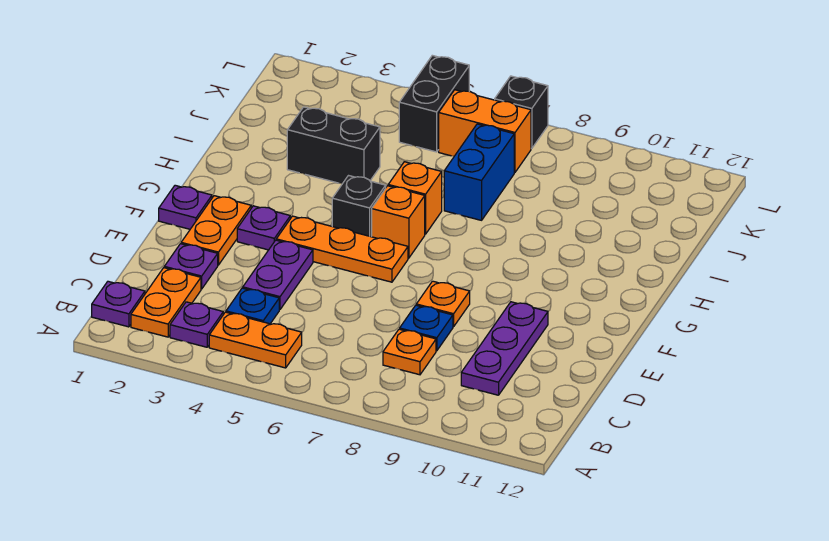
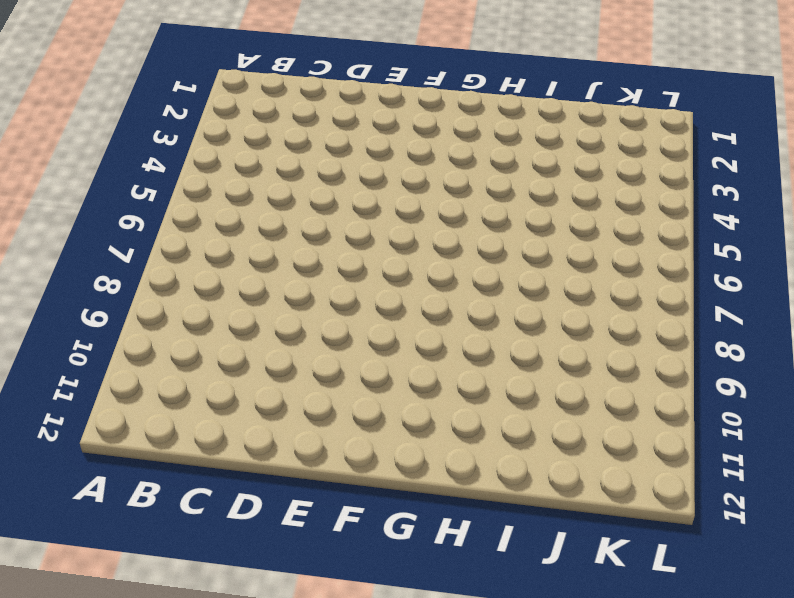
none -> purple plate B1 level 1
none -> orange plate B2:C2 level 1
none -> purple plate B3 level 1

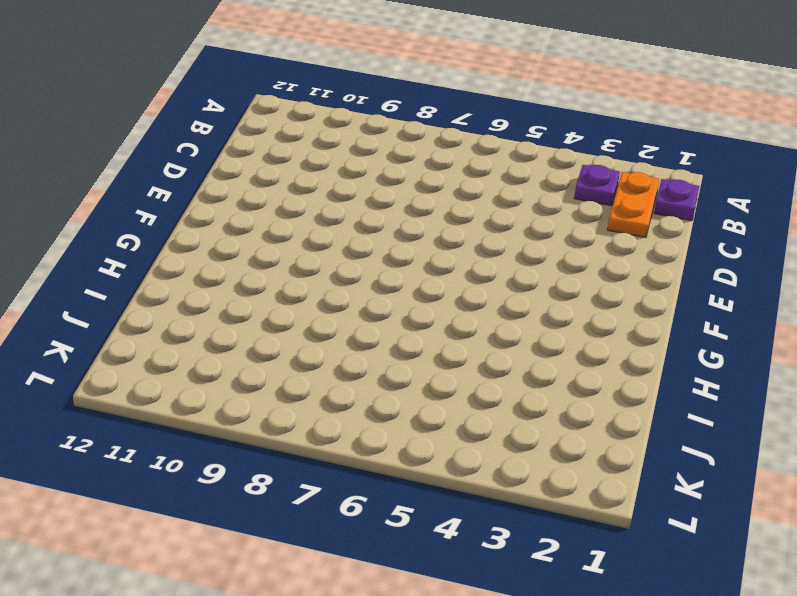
none -> orange plate B4:B5 level 1
none -> blue plate C4 level 1
none -> orange plate C8 level 1

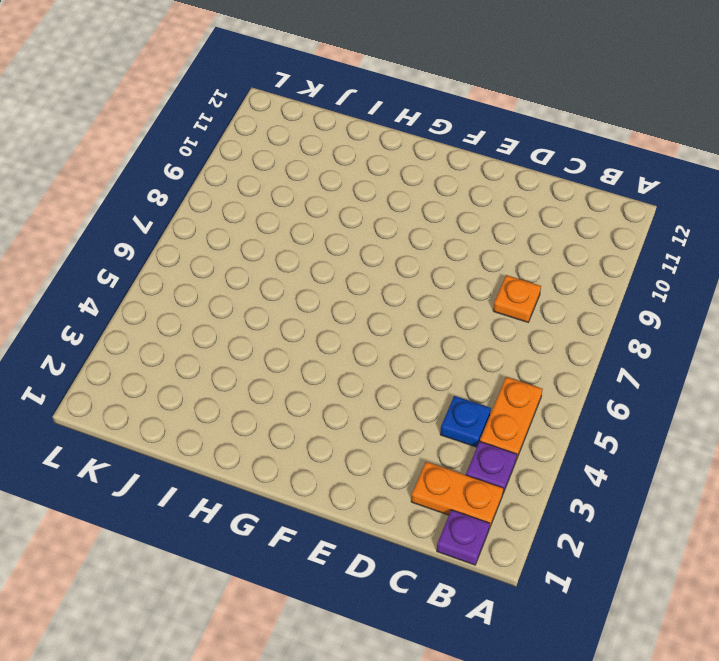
none -> purple plate C10:E10 level 1
none -> purple plate D2 level 1
none -> purple plate D4:E4 level 1

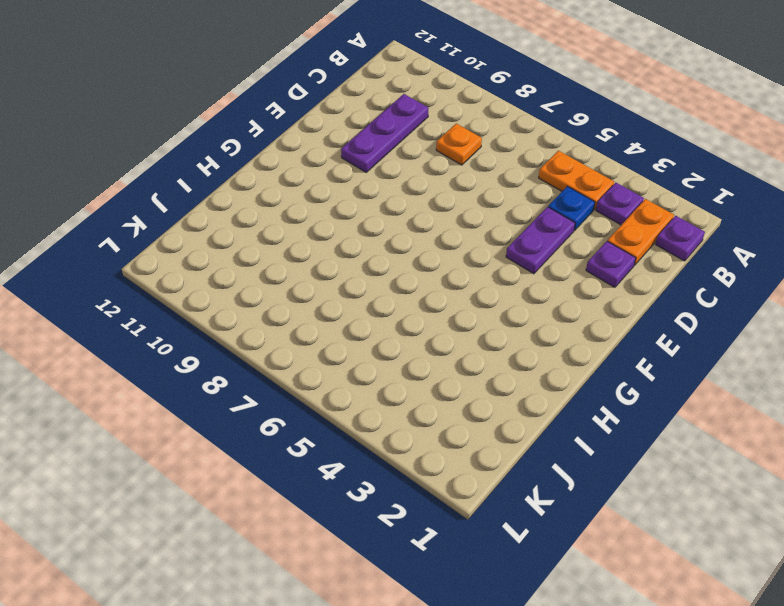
none -> blue plate D8 level 1
none -> orange plate E2:F2 level 1
none -> orange plate E8 level 1

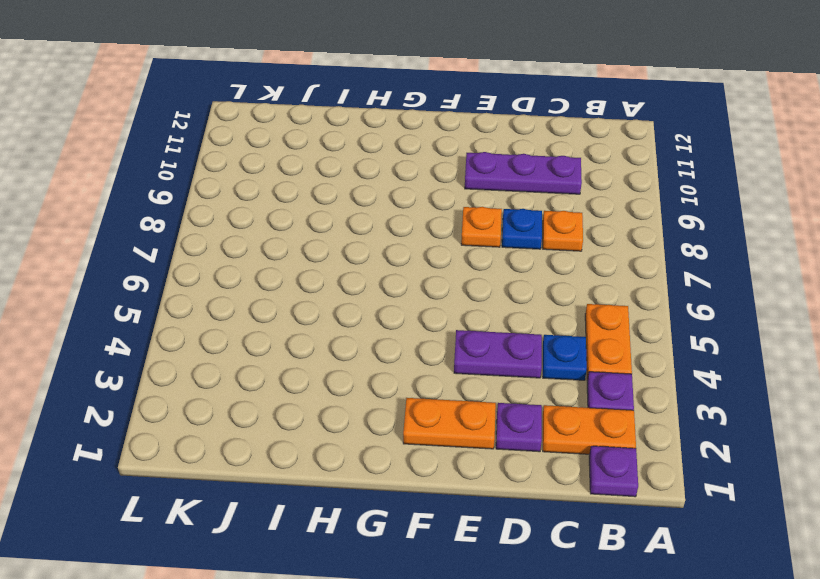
none -> purple plate F1 level 1
none -> purple plate F3 level 1
none -> orange plate F4:F6 level 1

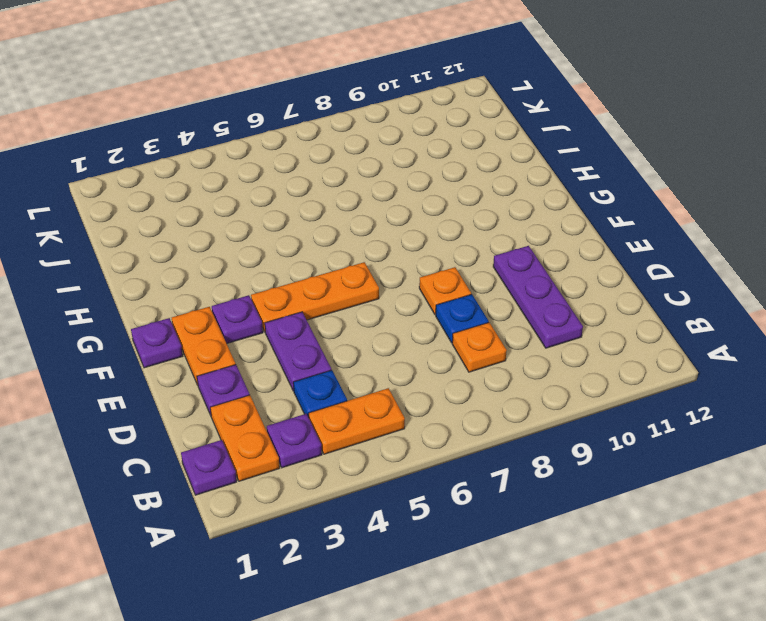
none -> black brick G5 level 1
none -> orange brick G6 level 1
none -> orange brick H6 level 1

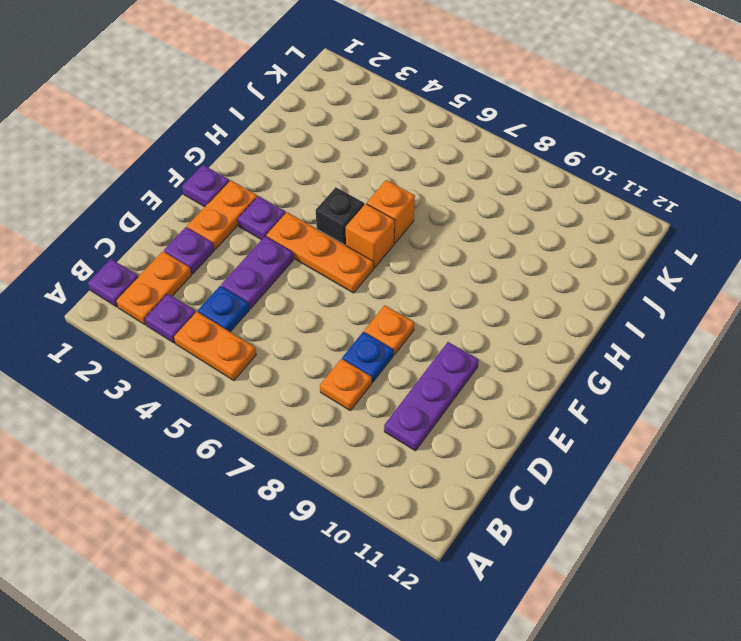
none -> black brick I3:I4 level 1
none -> blue brick I7:J7 level 1
none -> black brick K5:L5 level 1

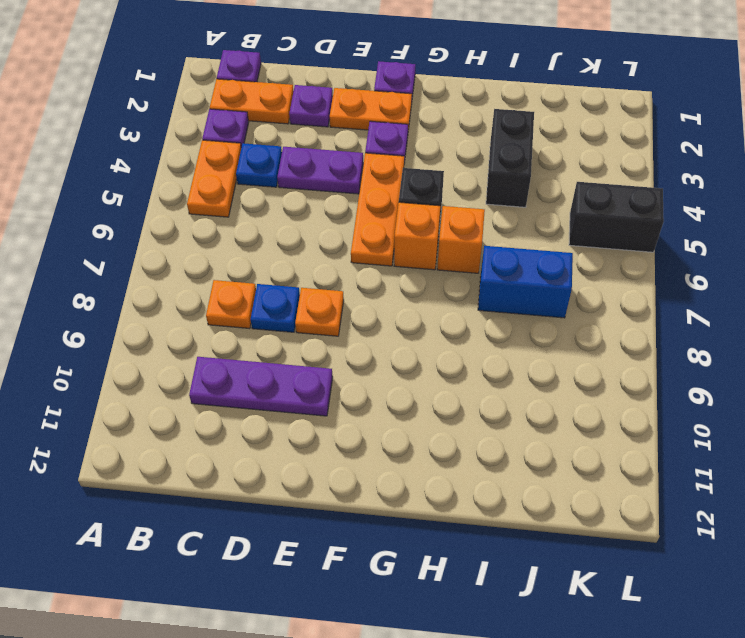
none -> orange brick K6:K7 level 1
none -> black brick L7 level 1

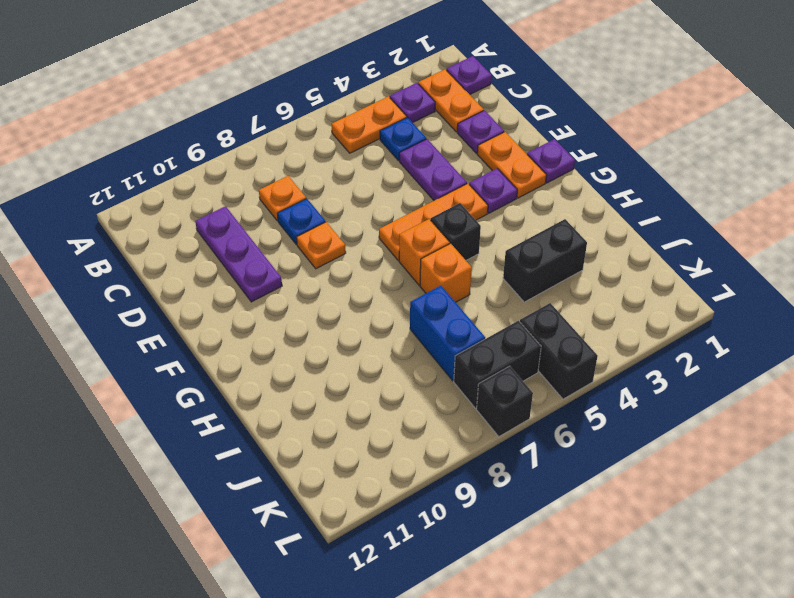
black brick K6:K7 level 1 -> orange brick K6:K7 level 1

